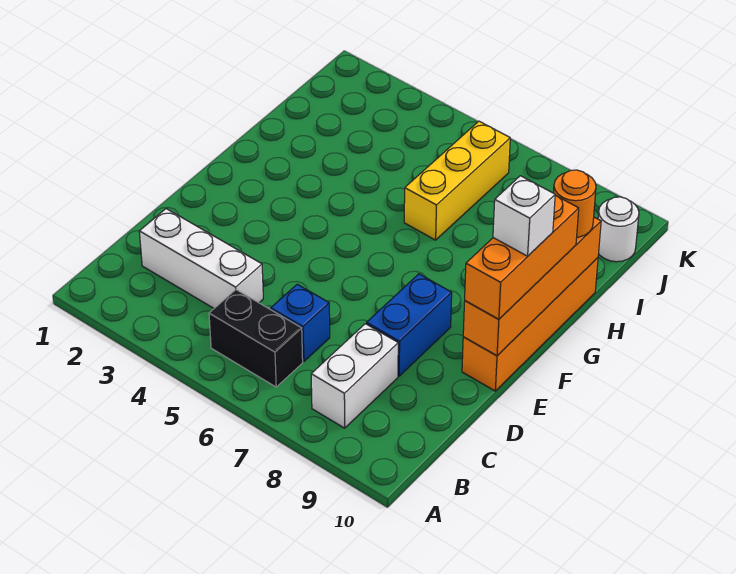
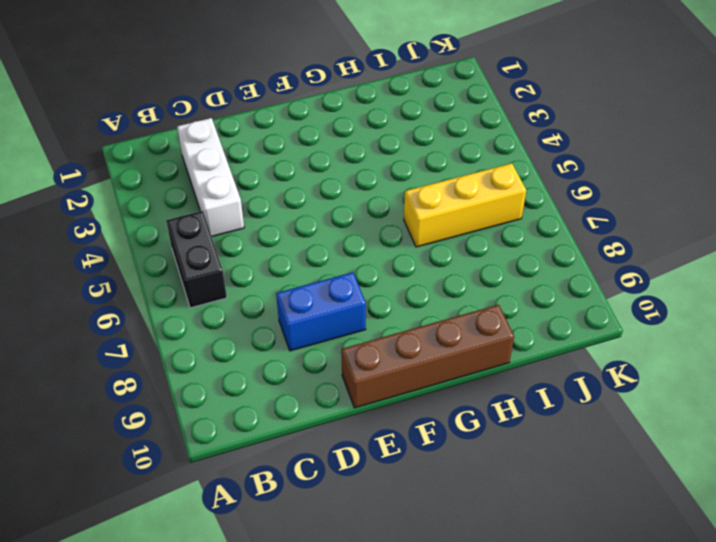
brown brick E10:H10 level 1 -> orange brick E10:H10 level 1
none -> white brick B8:C8 level 1
none -> blue brick C6 level 1
none -> white round brick J10 level 1

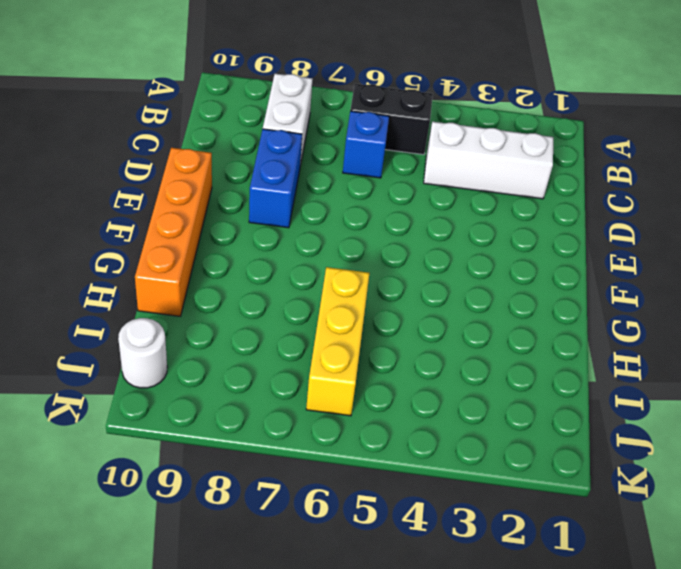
none -> orange brick E10:H10 level 2
none -> orange brick E10:G10 level 3
none -> orange round brick H10 level 3

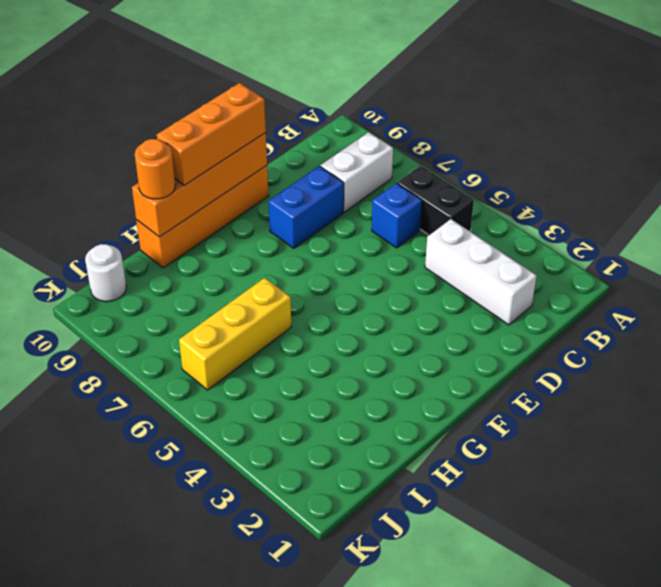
none -> white brick F10 level 4

